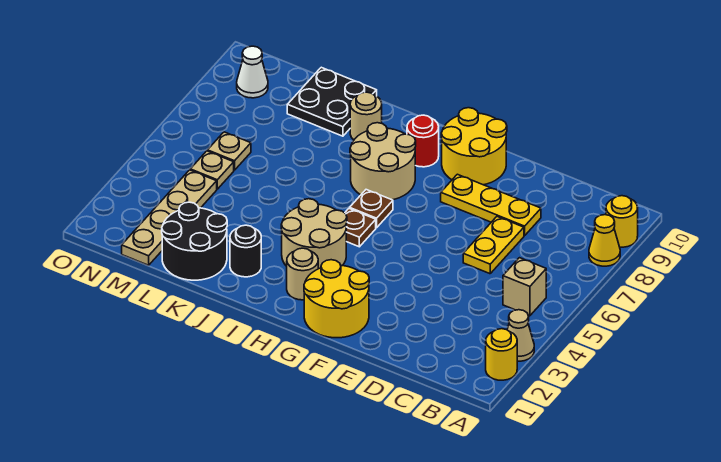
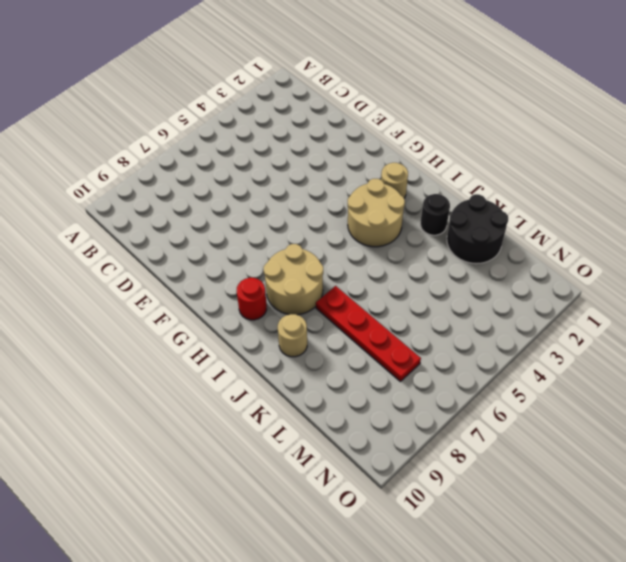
red plate J7:M7 level 1 -> none
none -> yellow round brick A2 level 1
none -> tan cone A3 level 1
none -> yellow cone A8 level 1

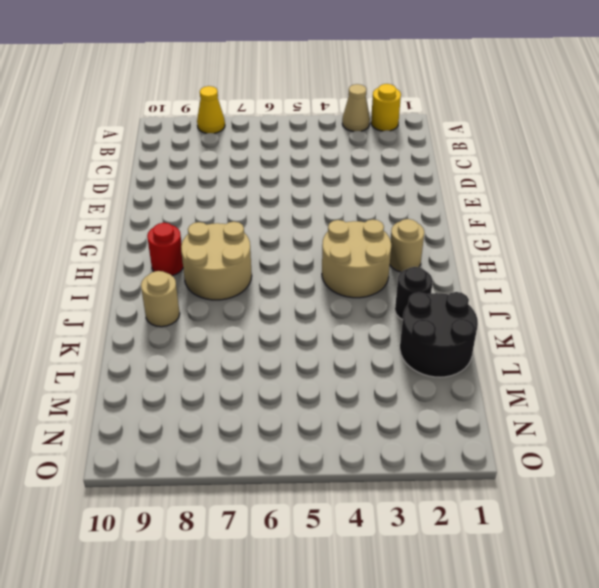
none -> yellow round brick A9 level 1
none -> tan brick B5 level 1
none -> yellow plate D6:D7 level 1

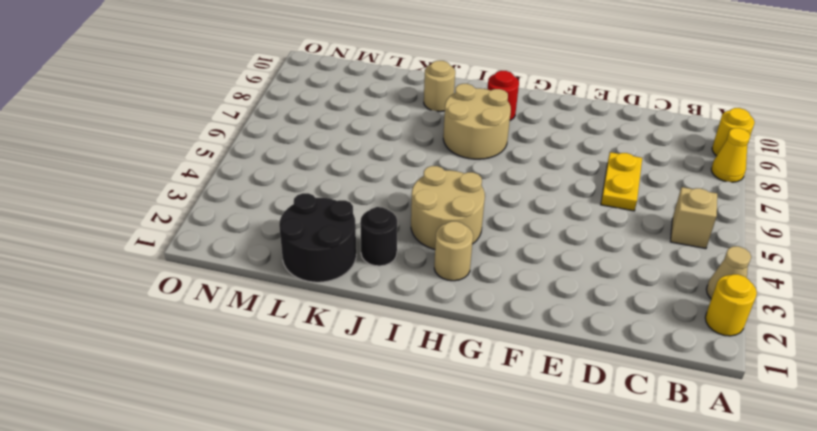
none -> yellow plate D8:F8 level 1
none -> yellow round brick F1:G2 level 1
none -> yellow round brick F9:G10 level 1

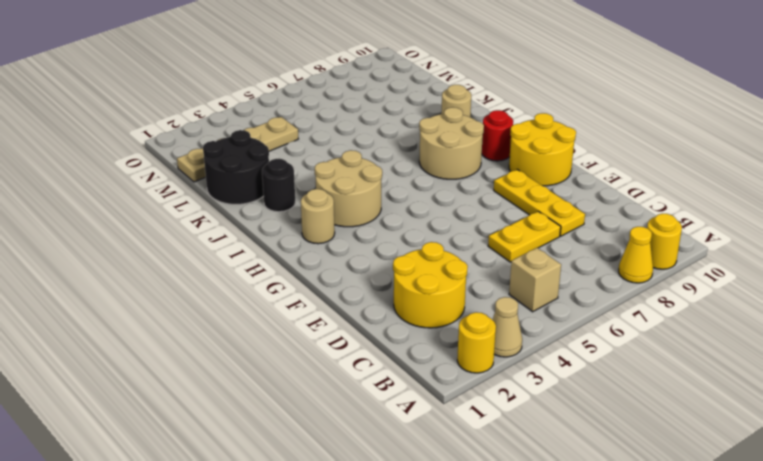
yellow round brick C2:D3 level 1 -> yellow round brick F1:G2 level 1
none -> brown plate H5 level 1
none -> brown plate H6 level 1
none -> black plate K9:L10 level 1

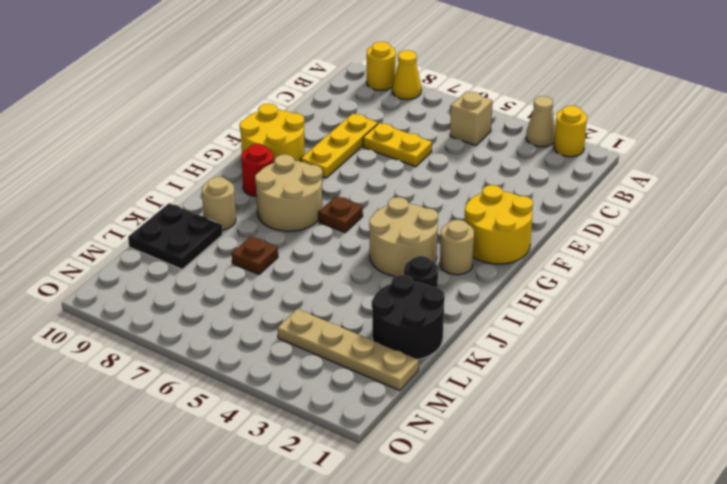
brown plate K7 level 1 -> brown plate H5 level 1
none -> tan plate M5 level 1
none -> tan plate M6 level 1
none -> white cone N9 level 1

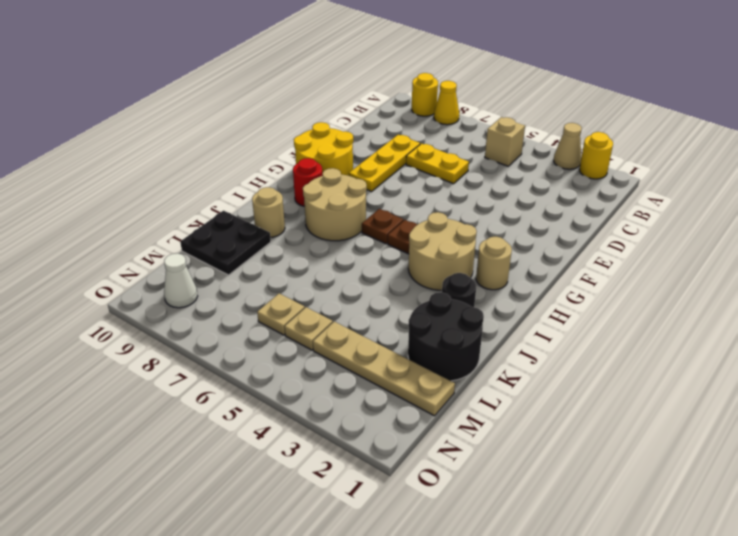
none -> yellow round brick F1:G2 level 1

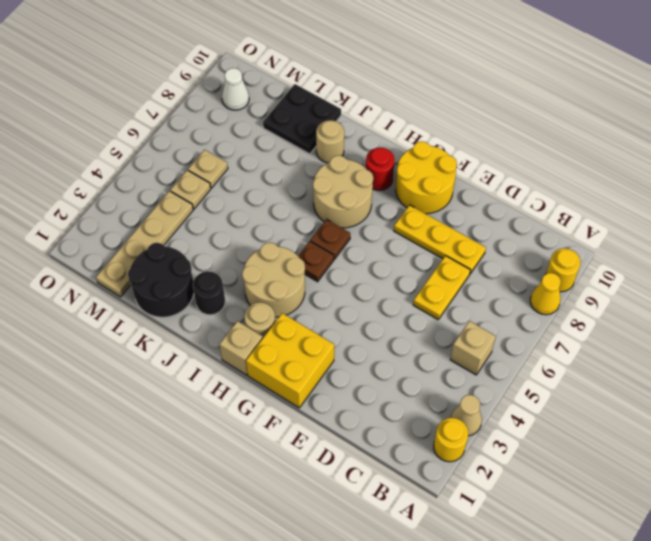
yellow brick F1:G2 level 1 -> yellow round brick F1:G2 level 1
tan brick H1 level 1 -> none

